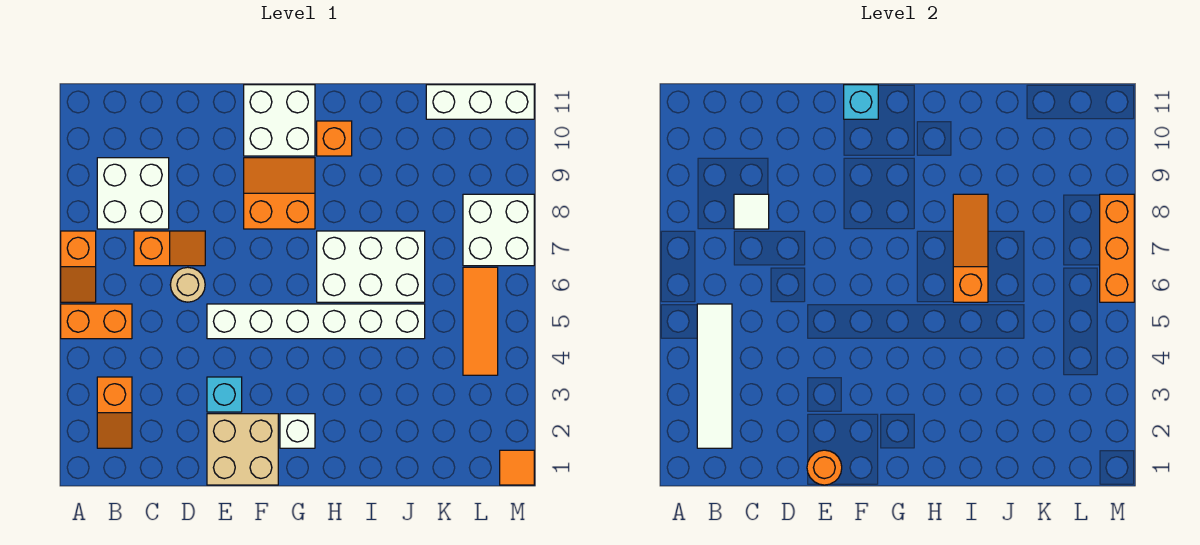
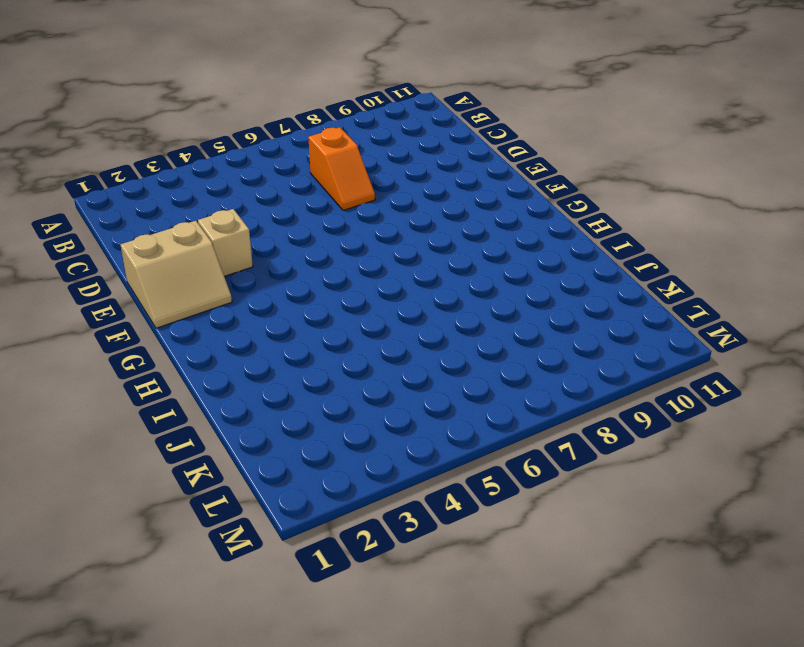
tan slope E1:F2 level 1 top E -> tan brick E1:F2 level 1
tan brick E3 level 1 -> cyan brick E3 level 1
none -> orange brick A5:B5 level 1
none -> orange slope A6:A7 level 1 top 7
none -> orange slope B2:B3 level 1 top 3

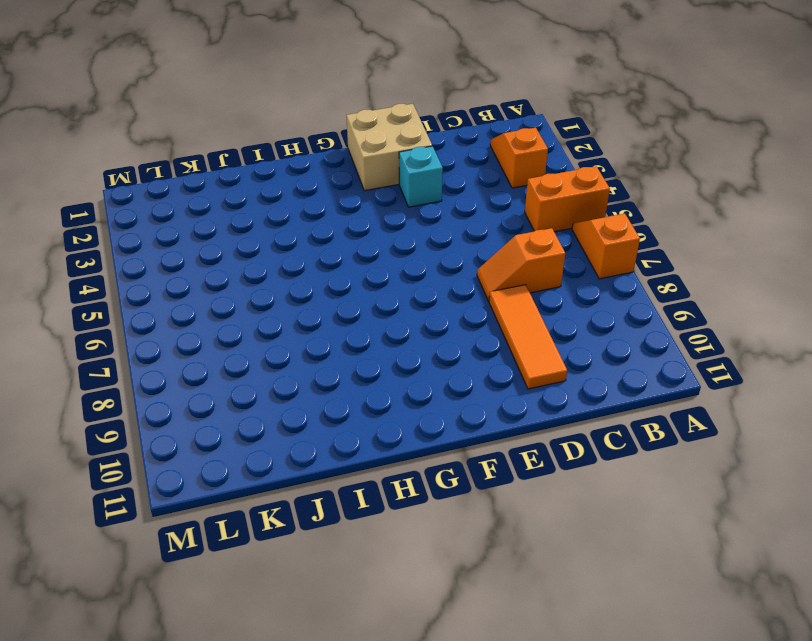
orange tile D8:D10 level 1 -> orange tile L4:L6 level 1
none -> white brick B8:C9 level 1
none -> tan round brick D6 level 1
none -> white brick E5:J5 level 1

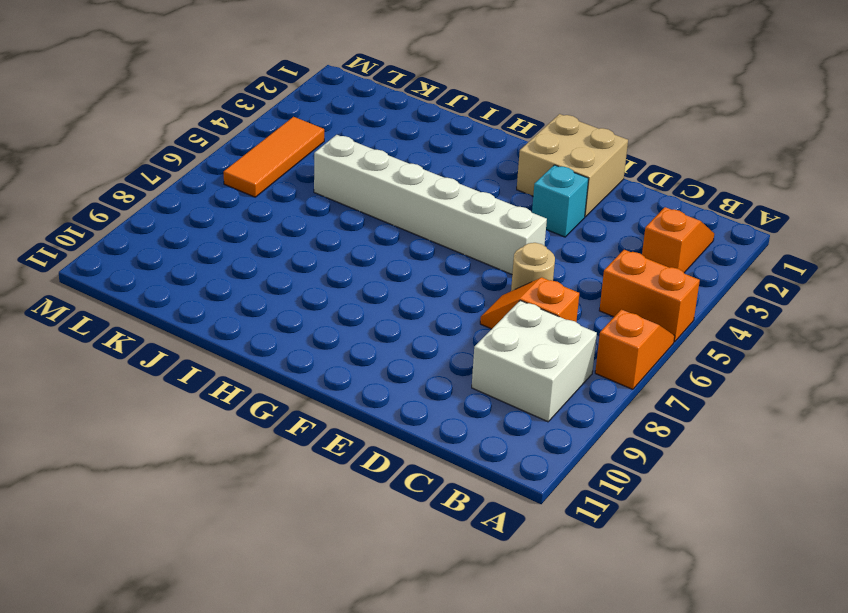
none -> orange slope F8:G9 level 1 top 8
none -> white brick F10:G11 level 1
none -> white brick G2 level 1

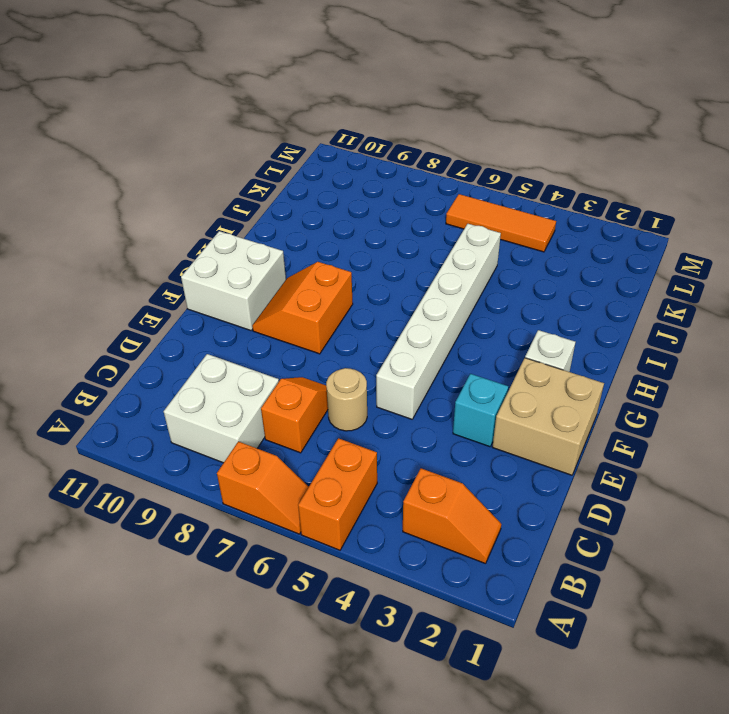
none -> white brick H6:J7 level 1
none -> orange brick H10 level 1
none -> white brick K11:M11 level 1

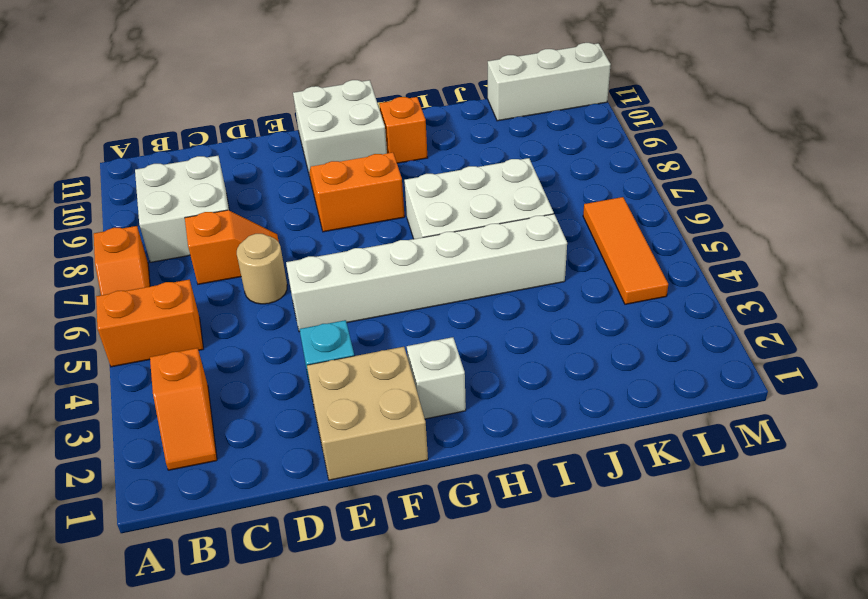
none -> white brick L7:M8 level 1
none -> orange tile M1 level 1
none -> white tile B2:B5 level 2

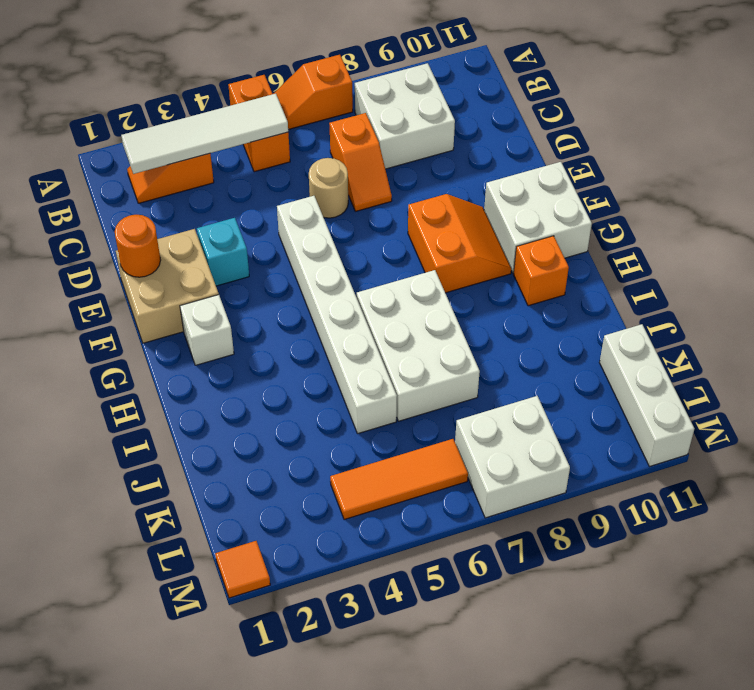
none -> white tile C8 level 2
none -> cyan brick F11 level 2
none -> orange slope I6:I8 level 2 top 6

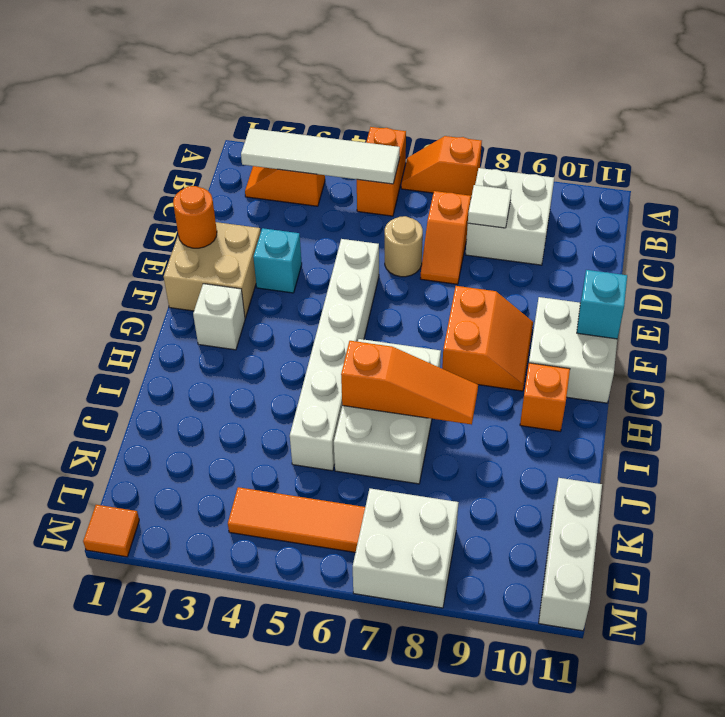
none -> orange brick M6:M8 level 2

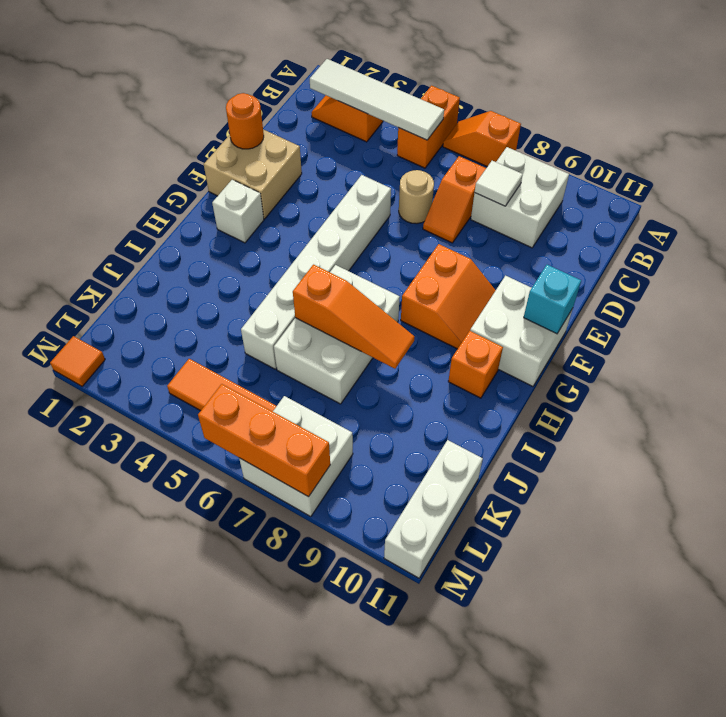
none -> cyan brick E3 level 1

